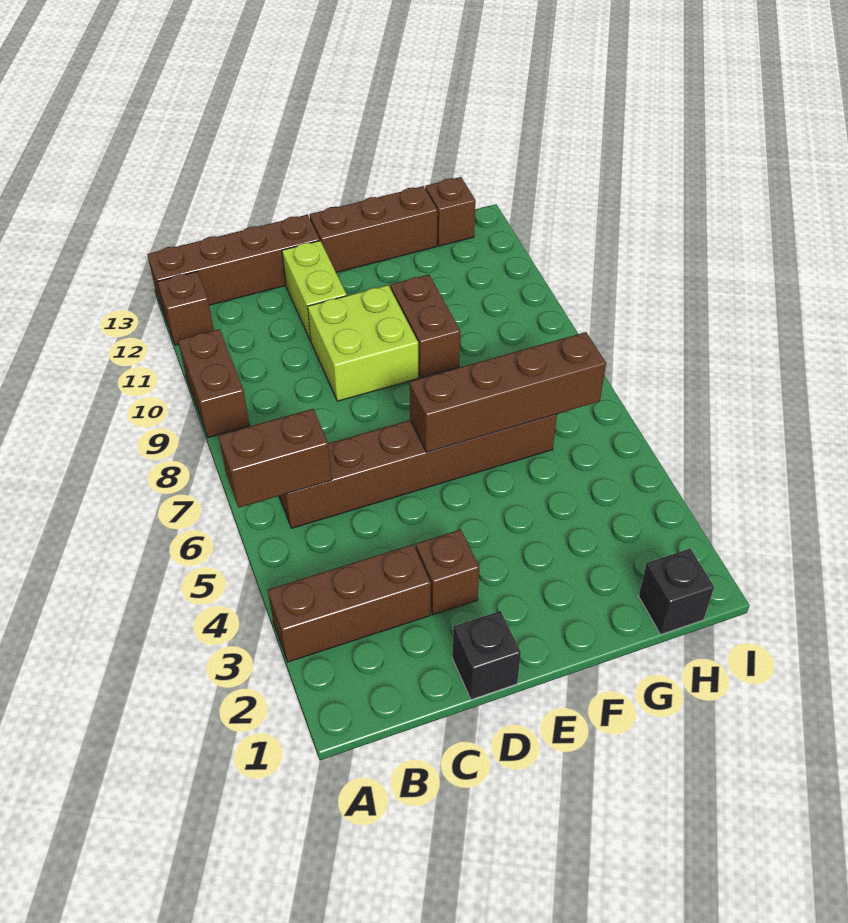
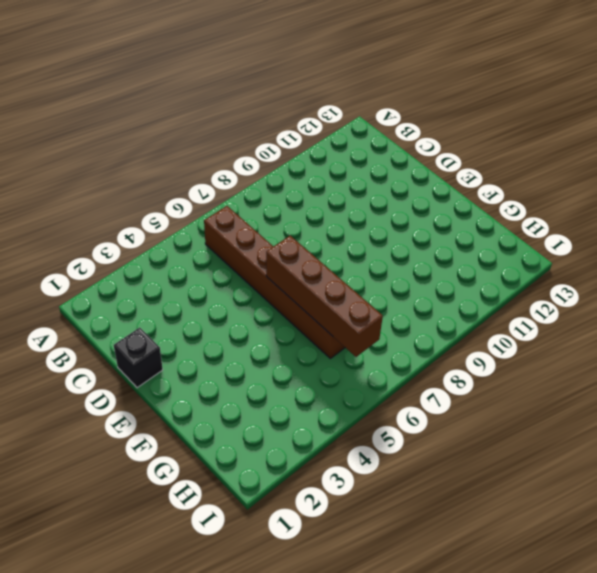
none -> brown brick A3:C3 level 1
none -> brown brick A9:A10 level 1
none -> brown brick A12 level 1

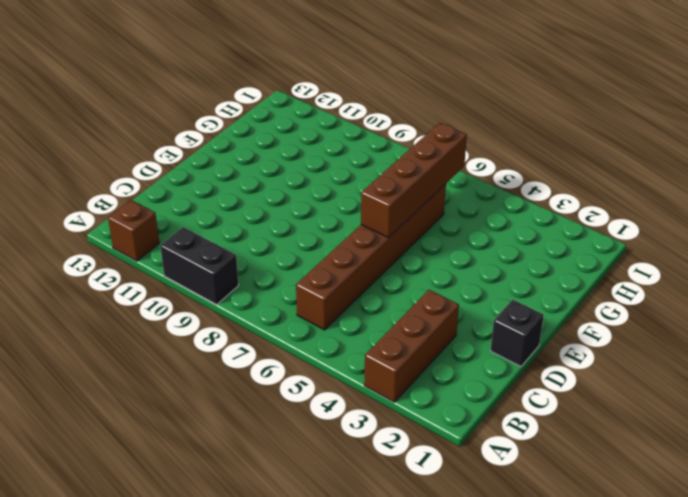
black brick A9:A10 level 1 -> brown brick A9:A10 level 1
none -> brown brick A13:D13 level 1
none -> brown brick D3 level 1
none -> lime brick D9:E10 level 1

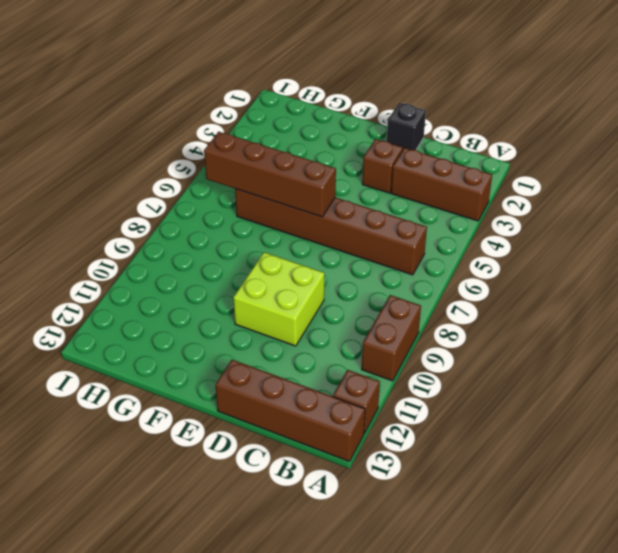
none -> lime brick D11:D12 level 1
none -> brown brick E13:G13 level 1
none -> brown brick F9:F10 level 1

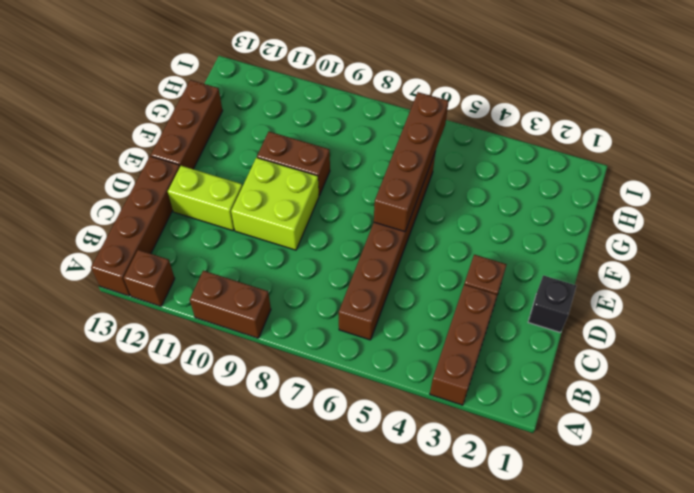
none -> black brick H1 level 1
none -> brown brick H13 level 1
none -> brown brick A6:B6 level 2

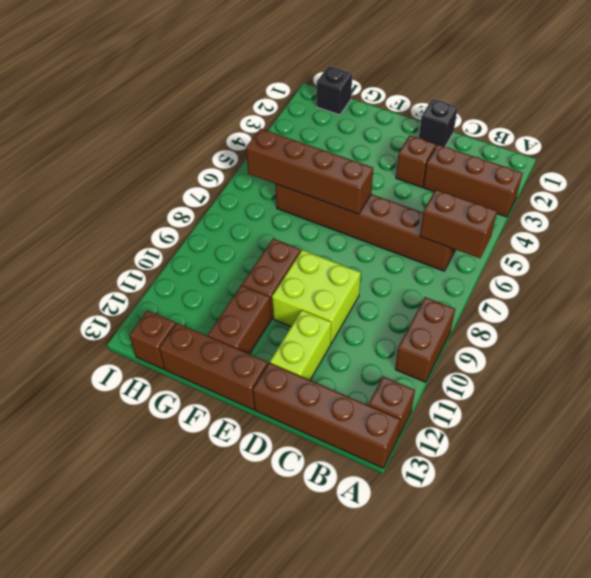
brown brick F11:F12 level 1 -> none

